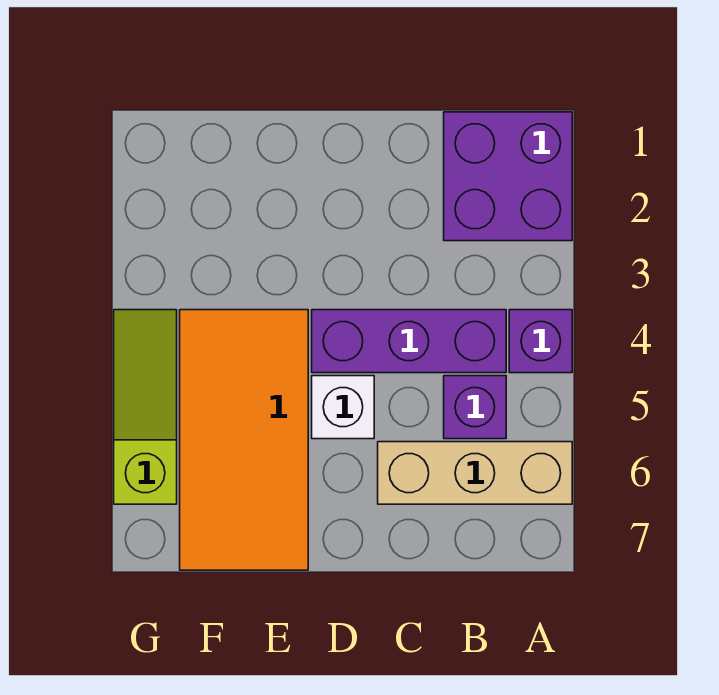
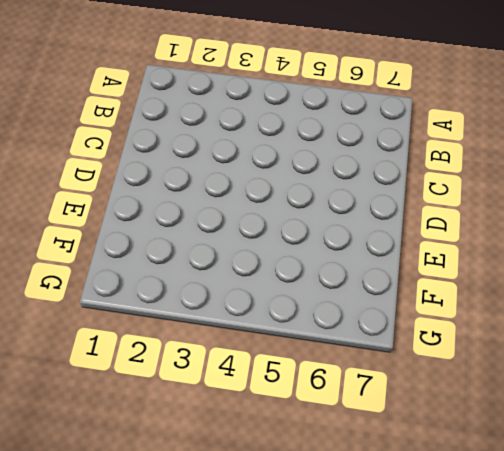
none -> purple brick A1:B2 level 1
none -> purple brick A4 level 1

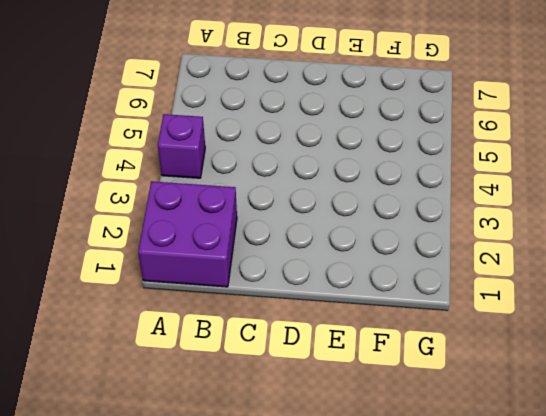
none -> tan brick A6:C6 level 1
none -> purple brick B4:D4 level 1

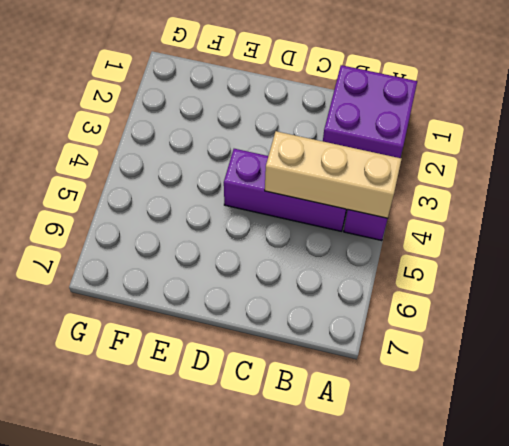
tan brick A4:C4 level 2 -> tan brick A6:C6 level 1
none -> purple brick B5 level 1
none -> white brick D5 level 1

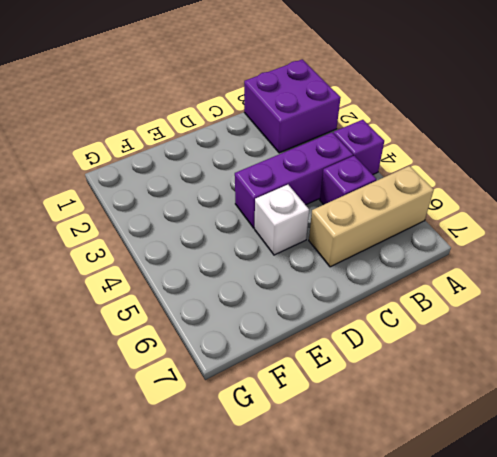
none -> orange tile E4:F7 level 1
none -> lime slope G4:G6 level 1 top 6

